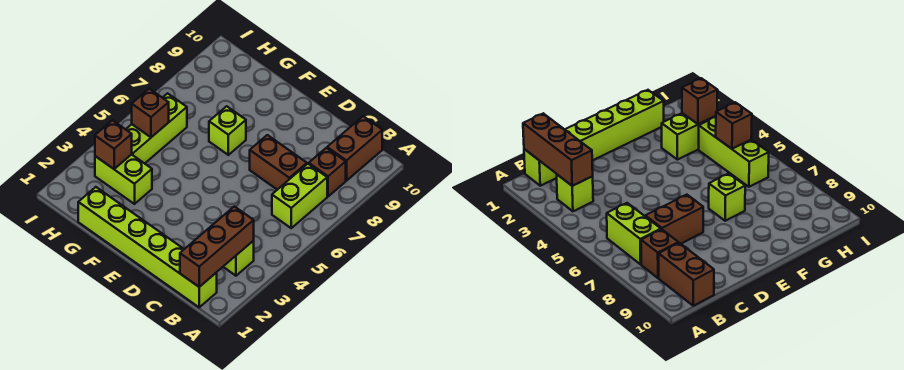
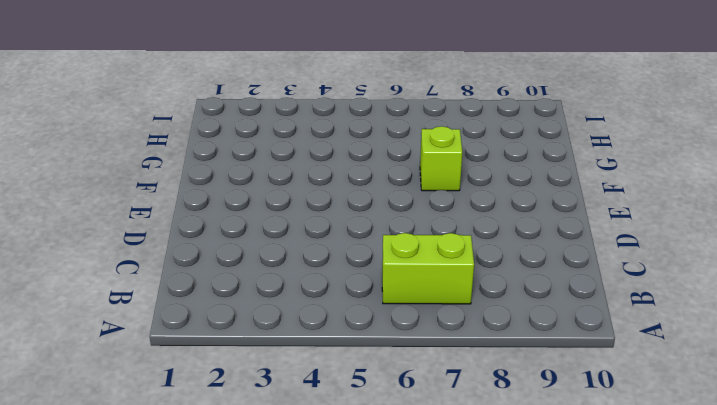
none -> lime brick B1:G1 level 1
none -> lime brick B3 level 1
none -> brown brick B8 level 1

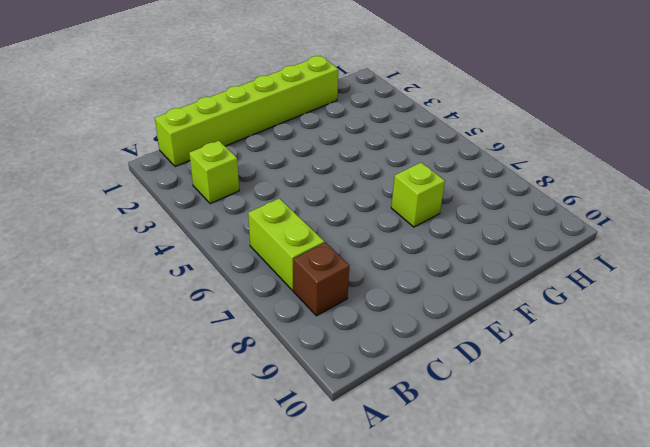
none -> brown brick B9:B10 level 1
none -> brown brick C7:D7 level 1
none -> lime brick G3:H3 level 1

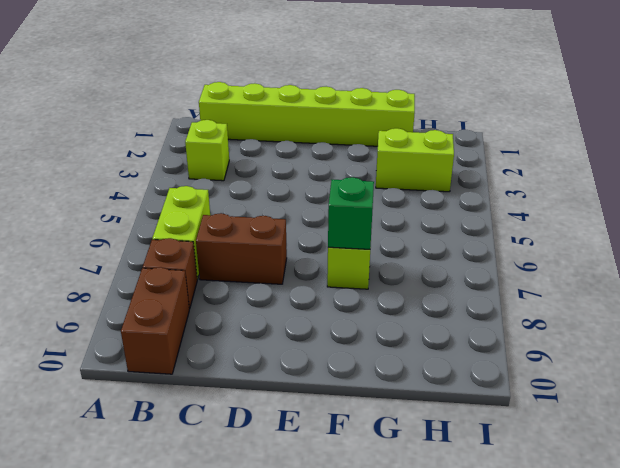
green brick F7 level 2 -> none
none -> lime brick H4:H6 level 1
none -> brown brick B1:B3 level 2
none -> brown brick H3 level 2

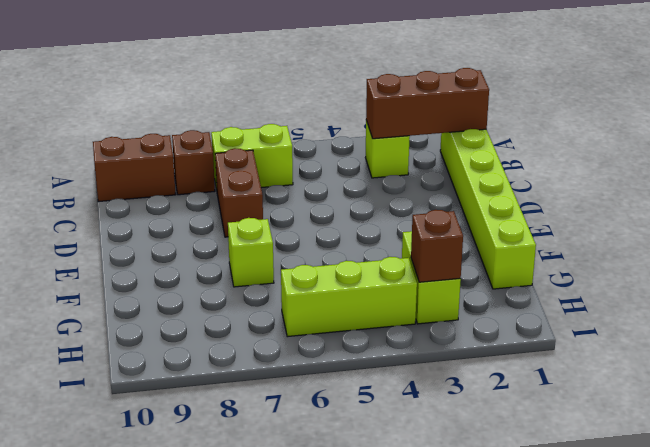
none -> brown brick H5 level 2

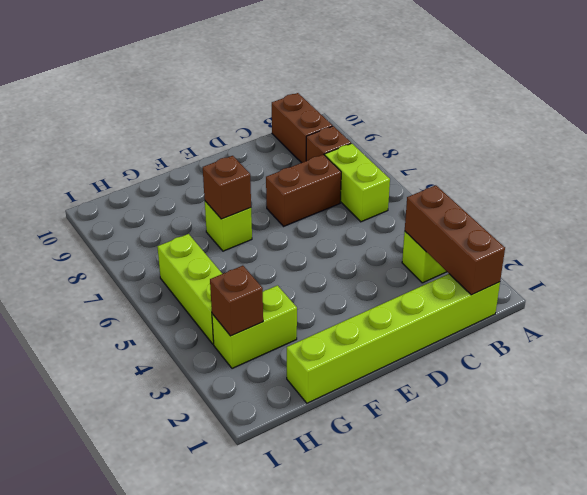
brown brick F7 level 2 -> brown brick H5 level 2

